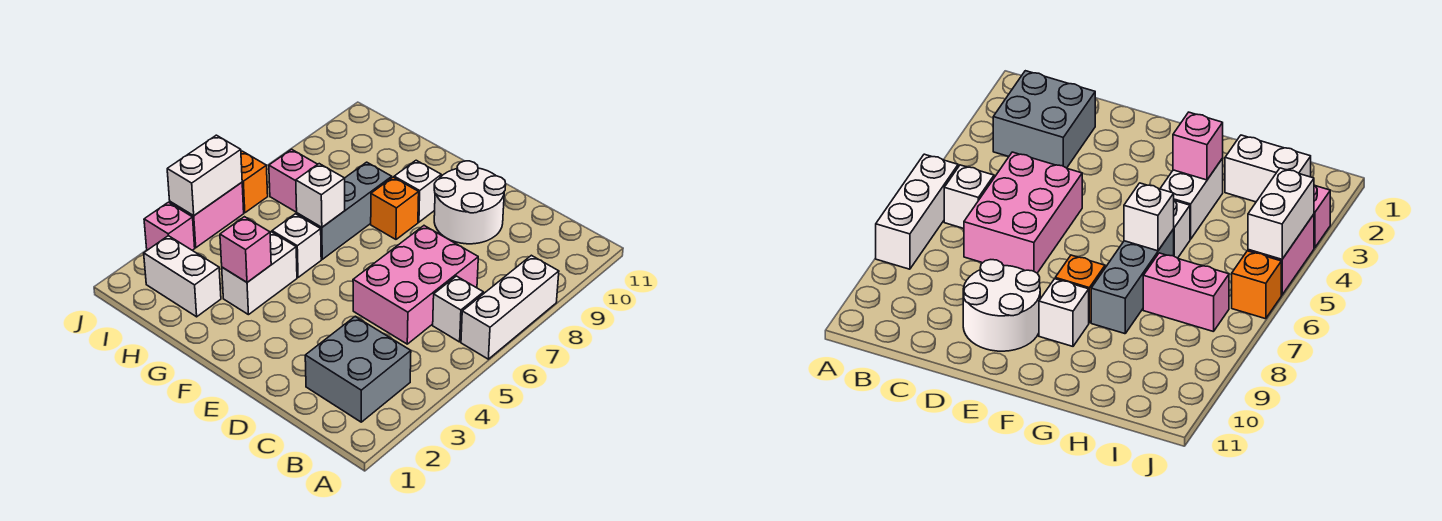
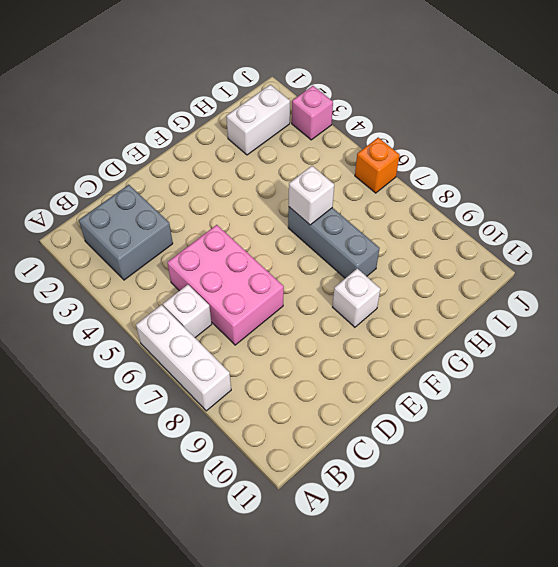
none -> white round brick D9:E10 level 1
none -> orange brick F8 level 1
none -> white brick G3:G4 level 1

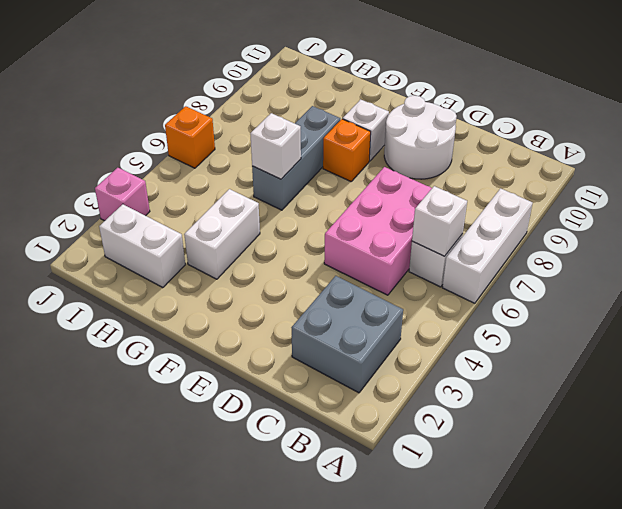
white brick B6 level 2 -> white brick G5 level 1
none -> pink brick H7:I7 level 1
none -> pink brick J4:J5 level 1
none -> pink brick G3 level 2

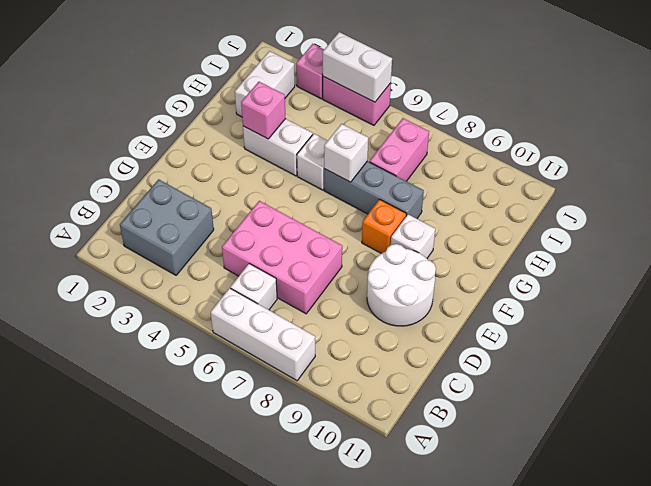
none -> orange brick J6 level 1

